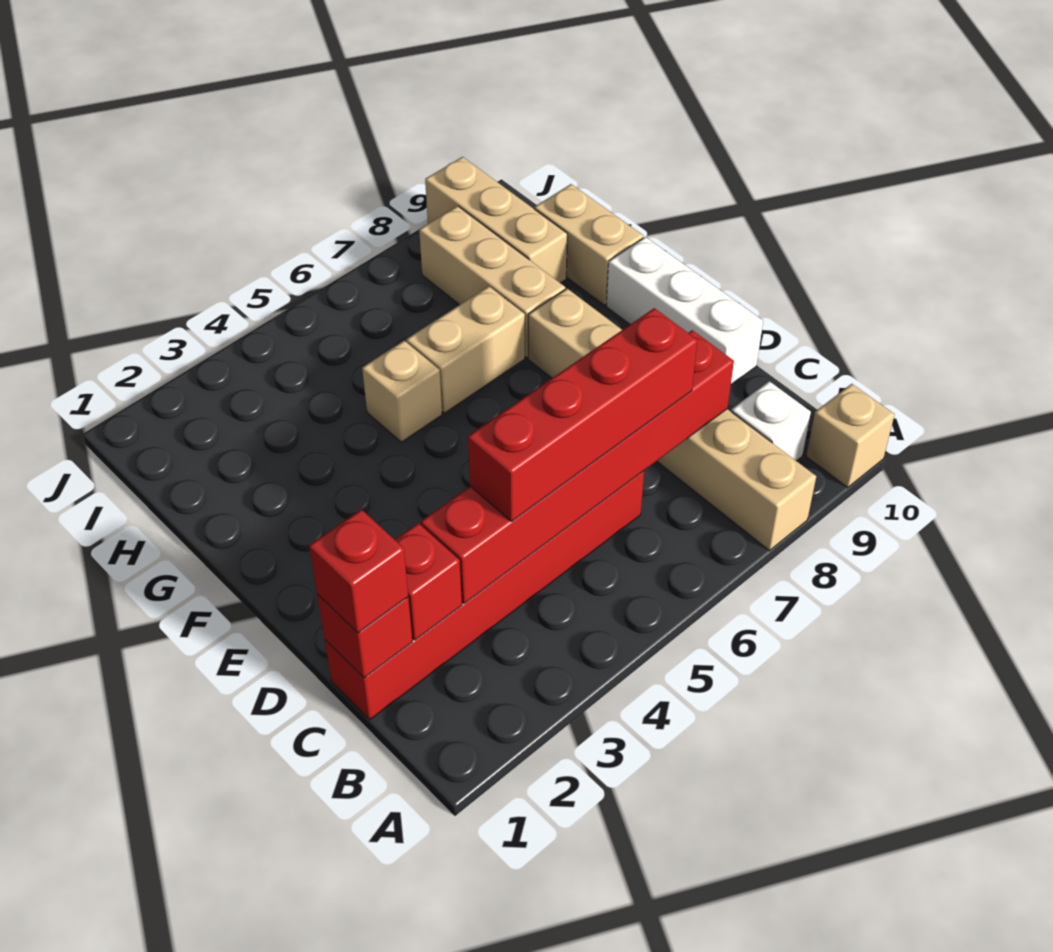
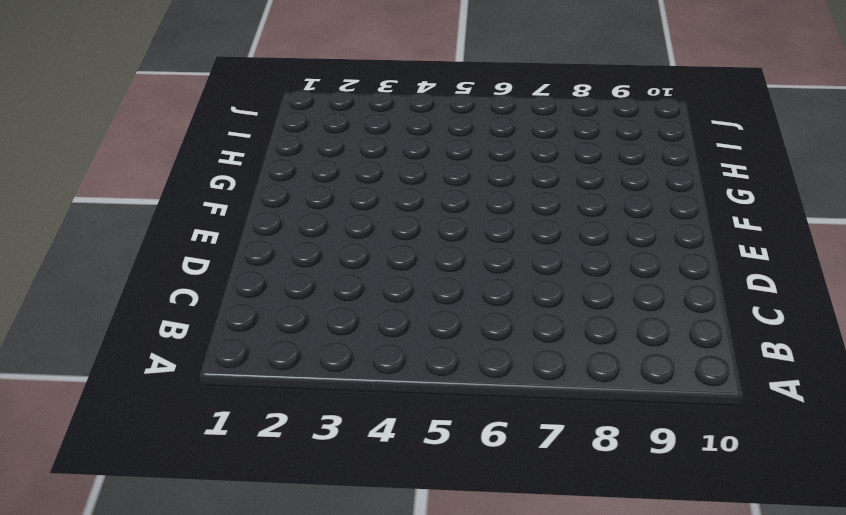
none -> tan brick A8:F8 level 1
none -> tan brick A10 level 1
none -> white brick B9 level 1

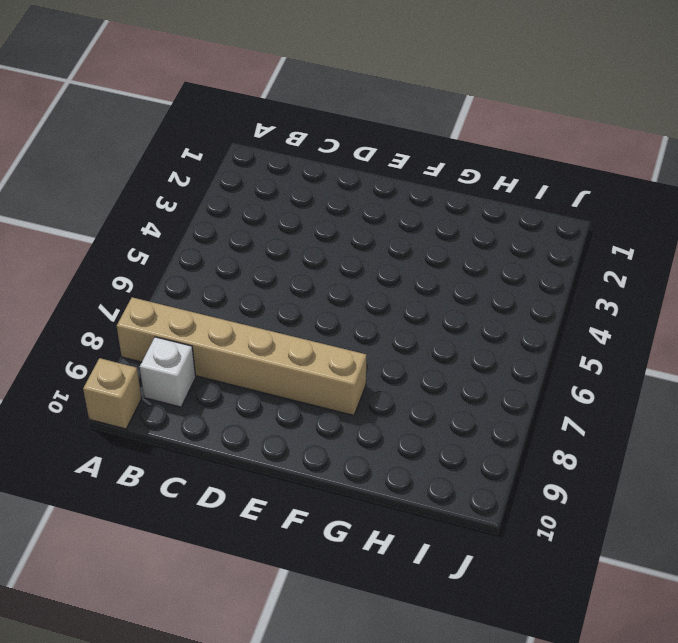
none -> red brick C1:C6 level 1
none -> white brick D10:F10 level 1
none -> tan brick G5 level 1

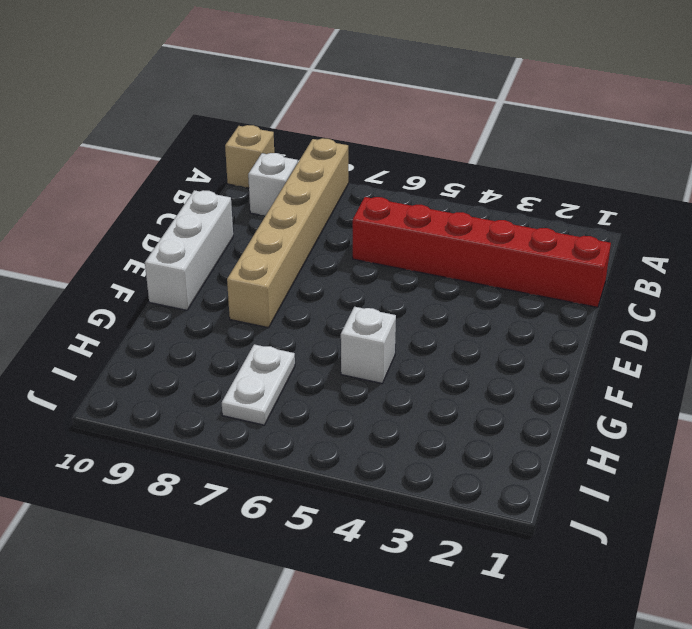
white brick G5 level 1 -> tan brick G5 level 1
white plate H7:I7 level 1 -> none
none -> tan brick G6:G7 level 1
none -> tan brick G8:I8 level 1
none -> tan brick G10:H10 level 1

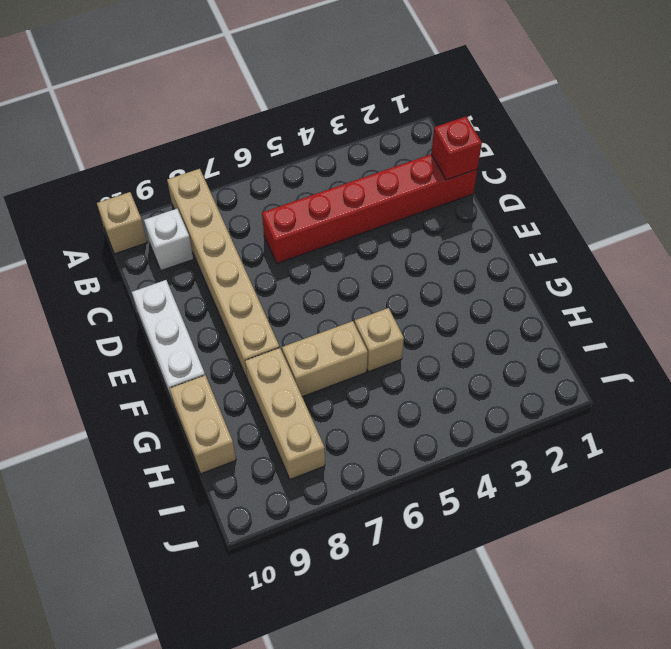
none -> tan brick H9:J9 level 1
none -> red brick C2 level 2
none -> red brick C3:C8 level 2

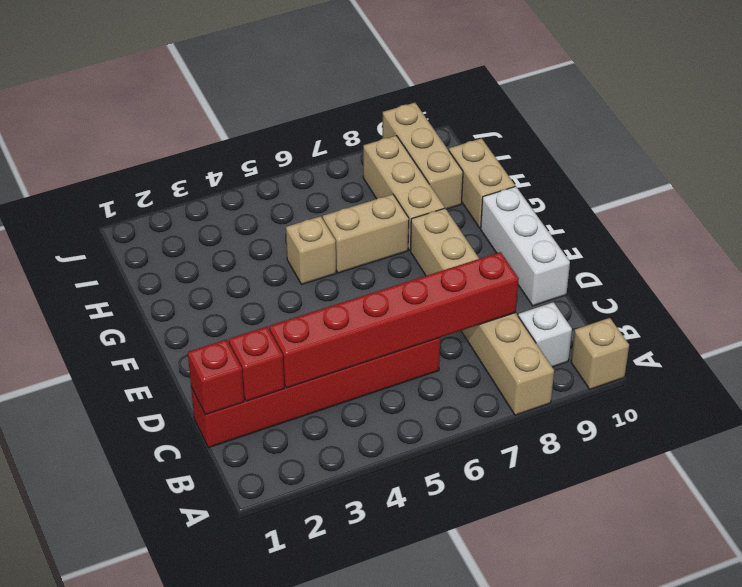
none -> red brick C1 level 3
none -> red brick C4:C7 level 3

